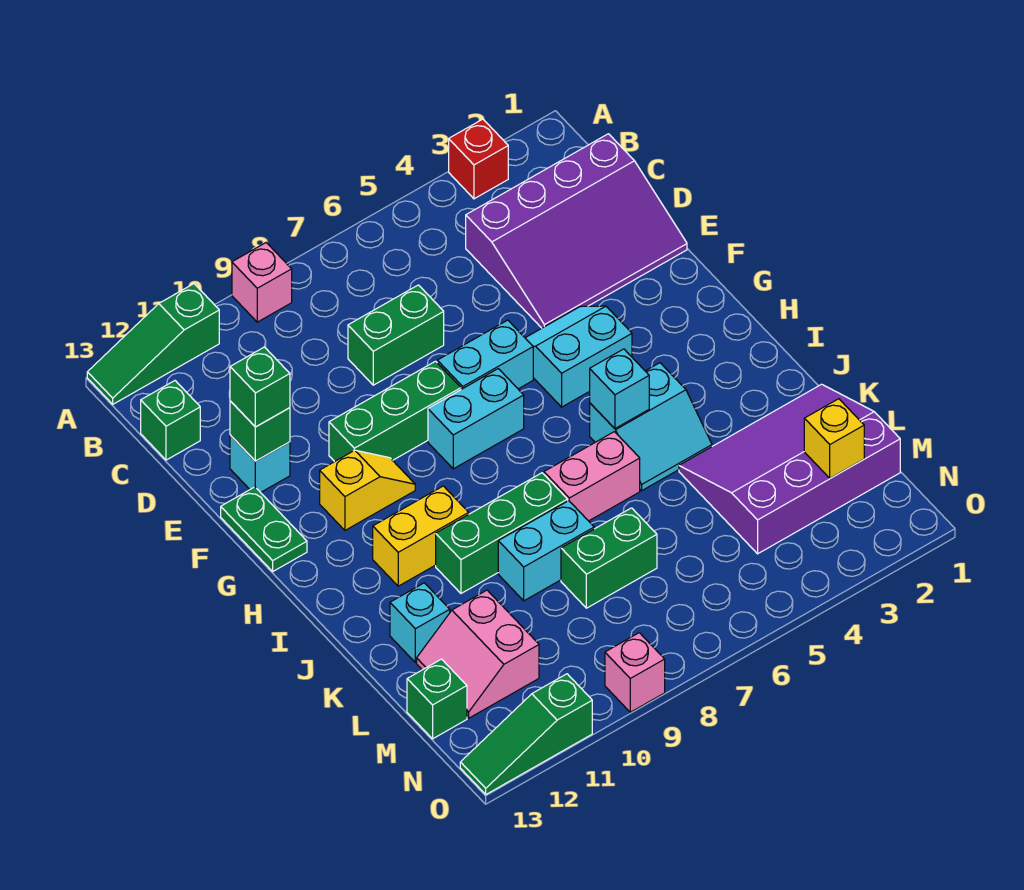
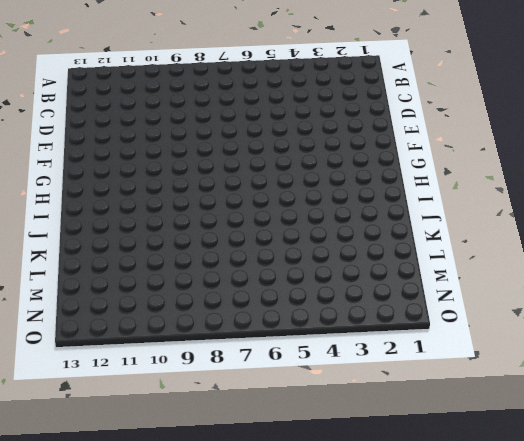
none -> red brick A3 level 1
none -> pink brick A9 level 1
none -> green slope A11:A13 level 1 top 11

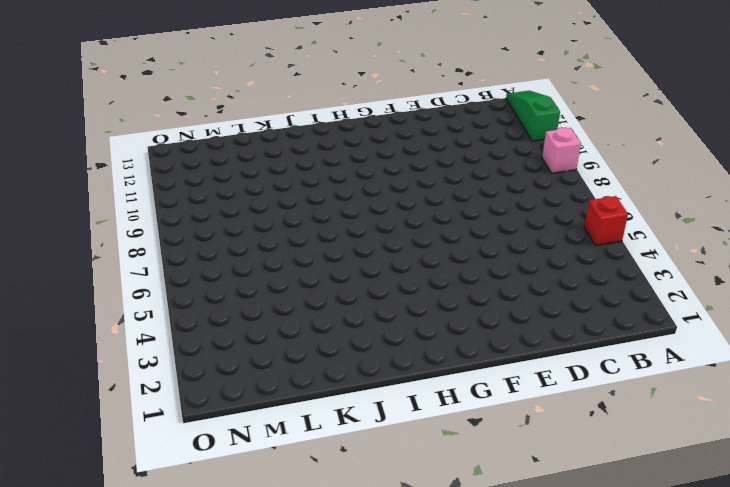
red brick A5 level 1 -> red brick A3 level 1
none -> purple slope C1:E4 level 1 top C
none -> green brick C13 level 1
none -> green brick D7:D8 level 1

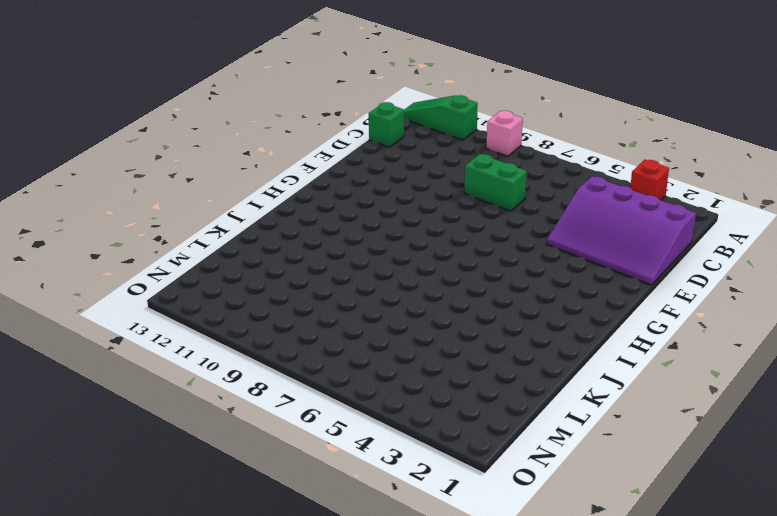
none -> cyan brick E12 level 1
none -> cyan slope F4:G5 level 1 top G
none -> cyan brick F6:F7 level 1

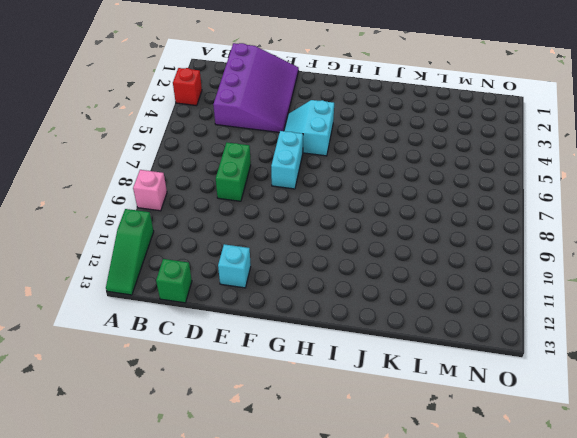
none -> green brick F8:F10 level 1
none -> green plate F13:G13 level 1
none -> cyan brick G7:G8 level 1

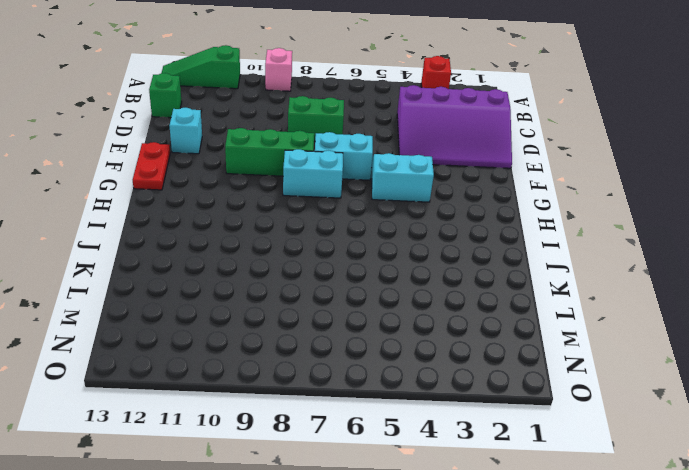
red plate F13:G13 level 1 -> green plate F13:G13 level 1
none -> yellow slope G10:G11 level 1 top 11
none -> cyan slope I4:J5 level 1 top I
none -> yellow brick I10:I11 level 1

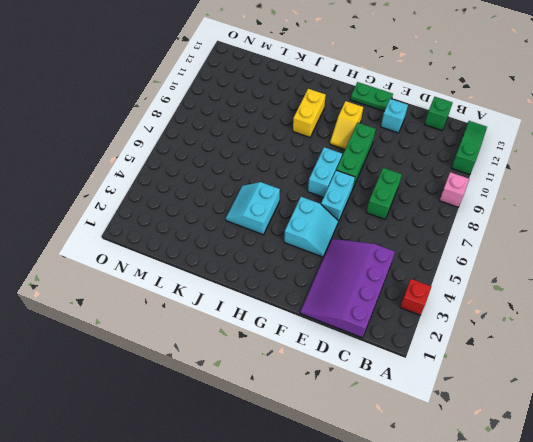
none -> pink brick J6:J7 level 1
none -> green brick J8:J10 level 1
none -> purple slope K1:M4 level 1 top M

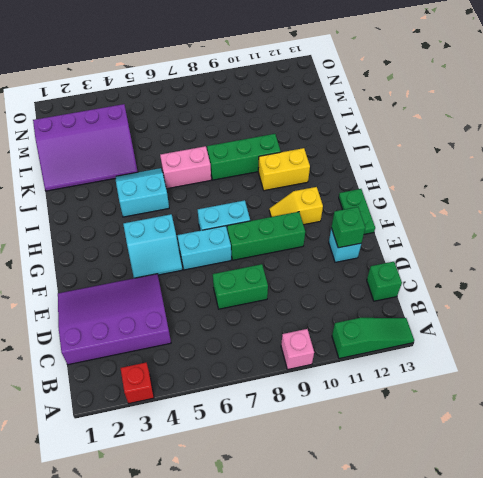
none -> cyan brick K8:K9 level 1
none -> cyan brick K12 level 1
none -> green brick L7:L8 level 1

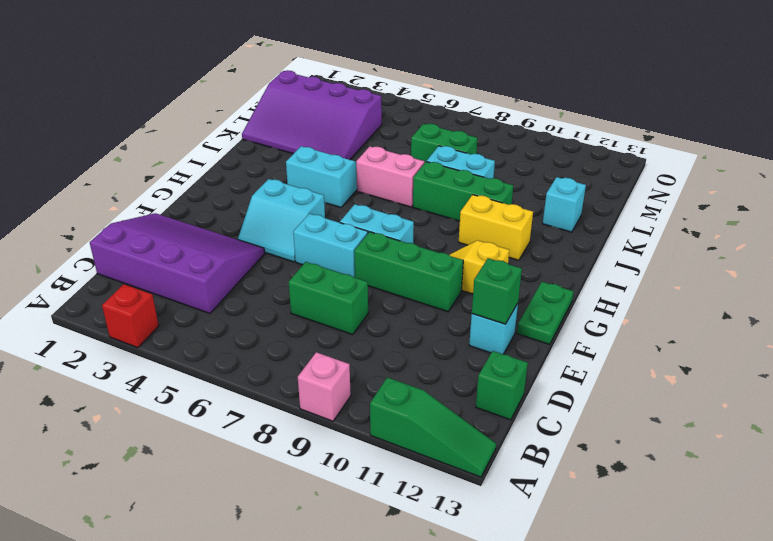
none -> pink slope L11:M12 level 1 top 11
none -> green brick M13 level 1
none -> pink brick O9 level 1

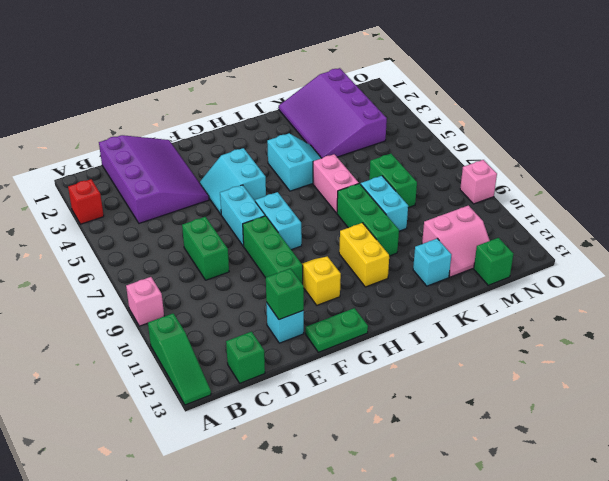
none -> green slope O11:O13 level 1 top 11
none -> cyan brick I5 level 2
none -> yellow brick M2 level 2

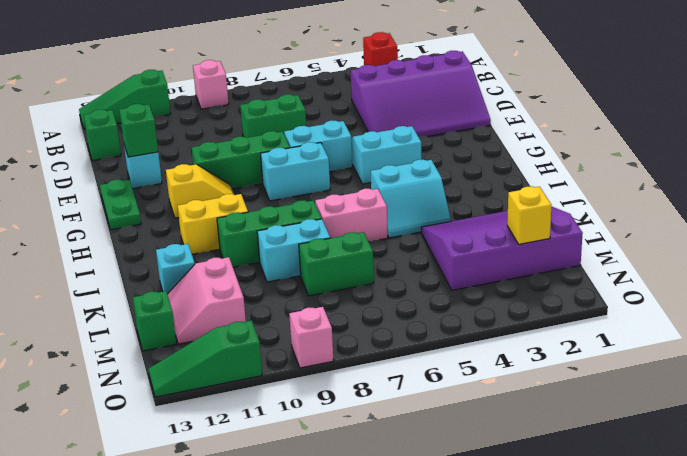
none -> cyan brick I5 level 2
none -> green brick E12 level 3

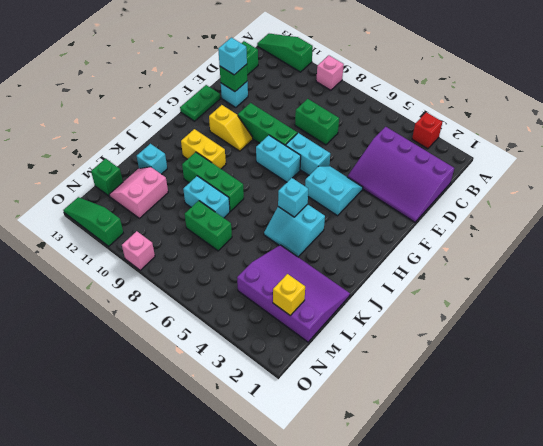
cyan brick E12 level 3 -> green brick E12 level 3
none -> pink brick J6:J7 level 1

